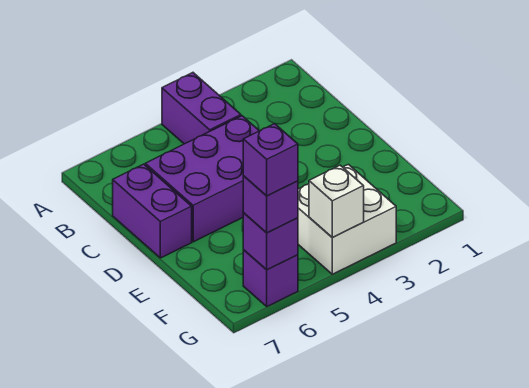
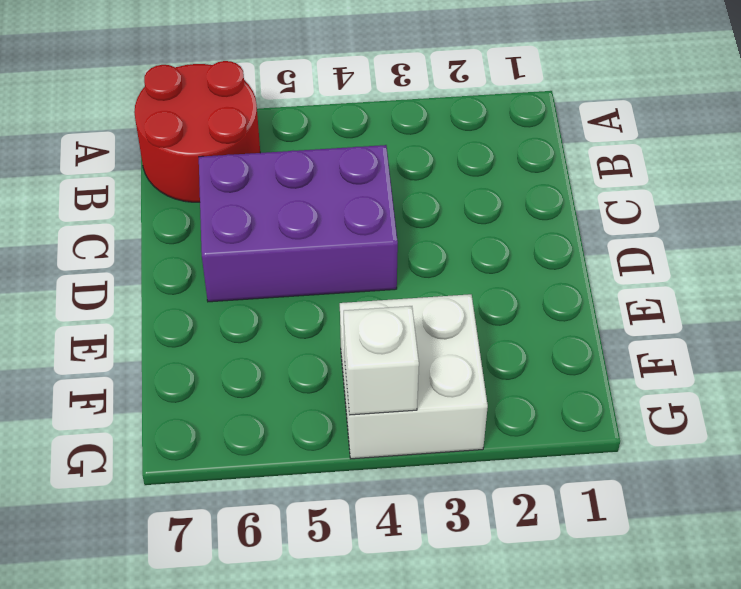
red round brick A6:B7 level 1 -> none
none -> purple brick A4:B4 level 1
none -> purple brick C7:D7 level 1

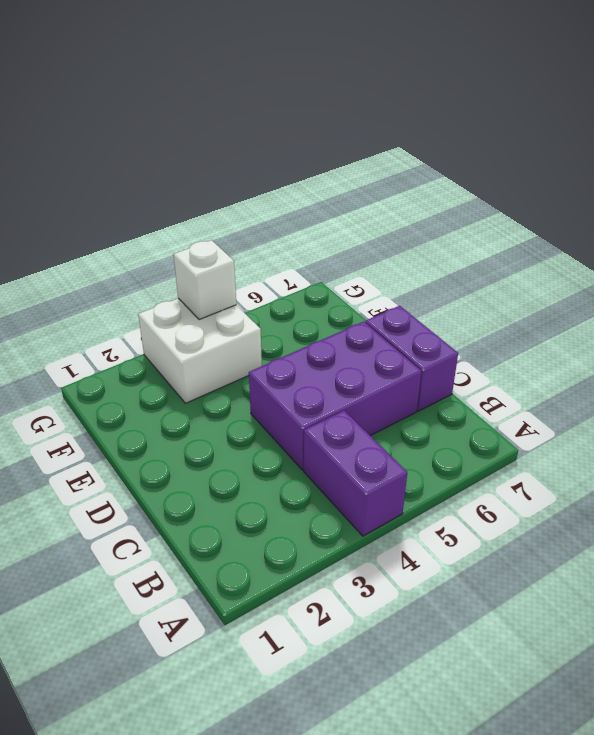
none -> purple brick G6 level 1
none -> purple brick G6 level 2

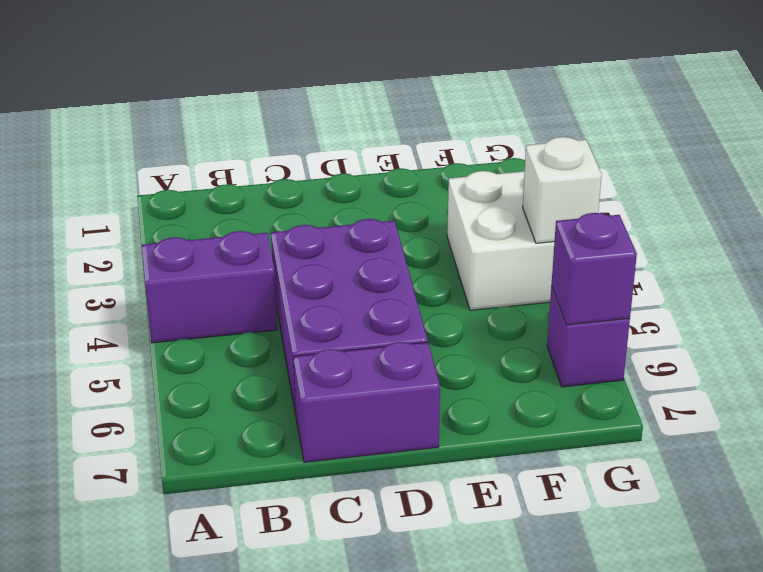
none -> purple brick G6 level 3
none -> purple brick G6 level 4

